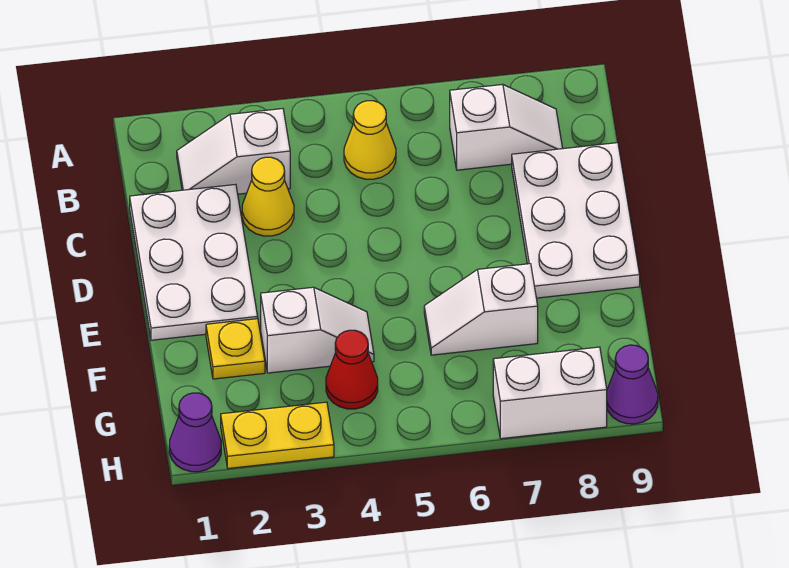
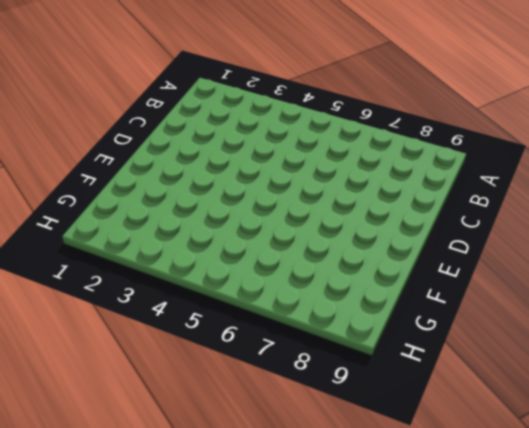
none -> white slope B2:B3 level 1 top 3
none -> yellow cone B5 level 1
none -> white slope B7:B8 level 1 top 7

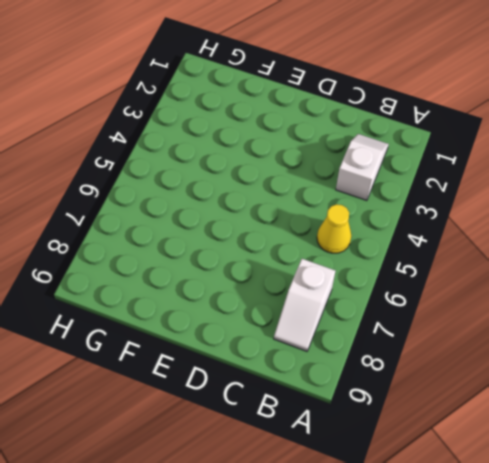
none -> white plate C1:E2 level 1
none -> yellow cone C3 level 1
none -> white plate C8:E9 level 1

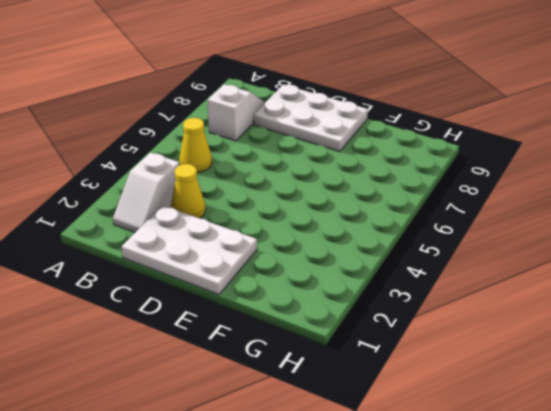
none -> yellow plate F2 level 1
none -> white slope F3:F4 level 1 top 3
none -> white slope F6:F7 level 1 top 7

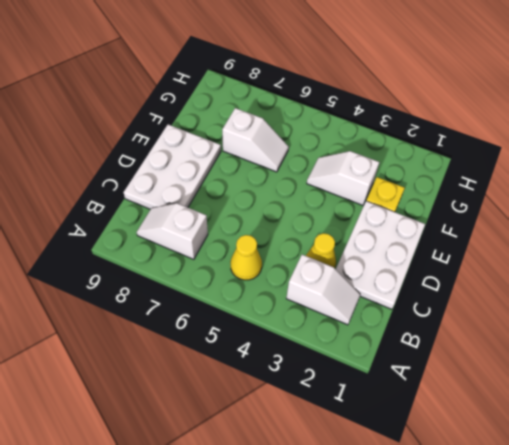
none -> red cone G4 level 1
none -> purple cone H1 level 1
none -> yellow plate H2:H3 level 1

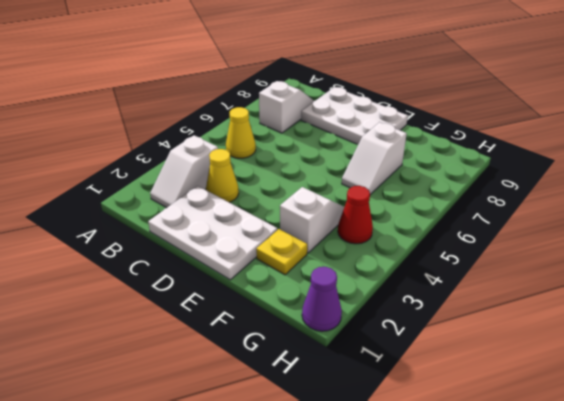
none -> yellow plate H2:H3 level 1
none -> white brick H7:H8 level 1
none -> purple cone H9 level 1

